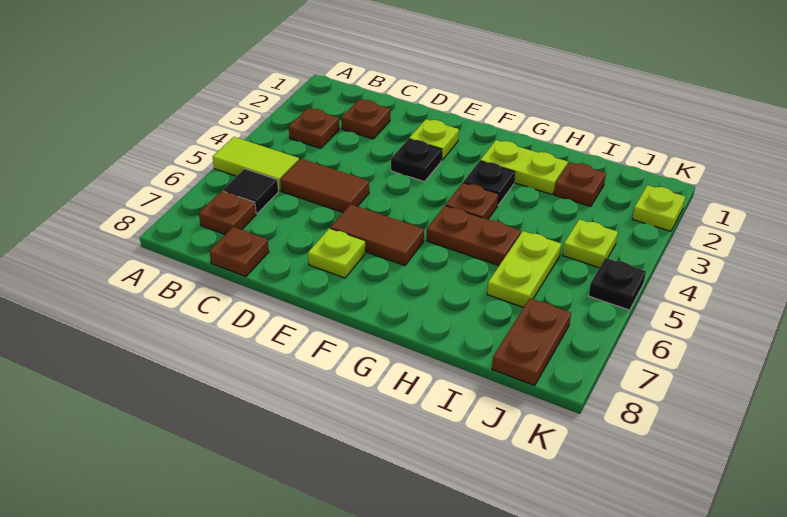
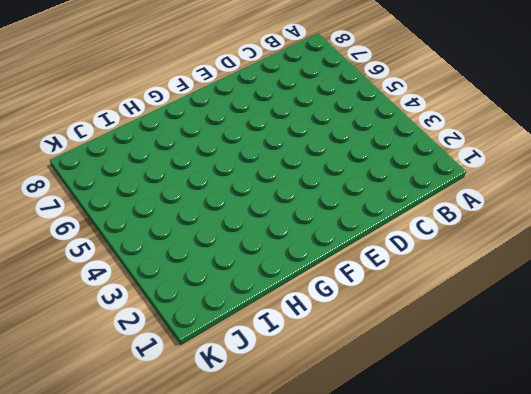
none -> lime tile A5:B5 level 1
none -> brown plate B3 level 1
none -> black tile B6 level 1

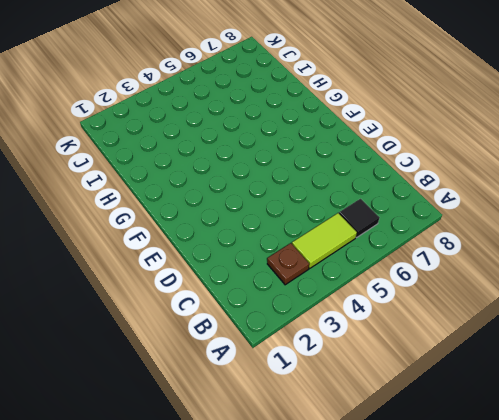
lime tile B4:B5 level 1 -> lime tile A5:B5 level 1
none -> brown plate B7 level 1
none -> brown plate C2 level 1
none -> brown tile C5:D5 level 1

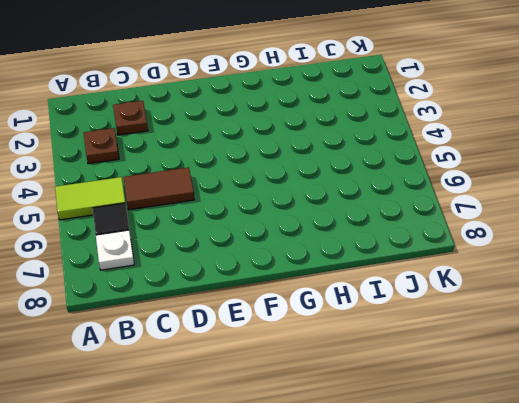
white plate B7 level 1 -> brown plate B7 level 1
none -> brown plate C8 level 1
none -> lime plate E2 level 1
none -> black plate E3 level 1

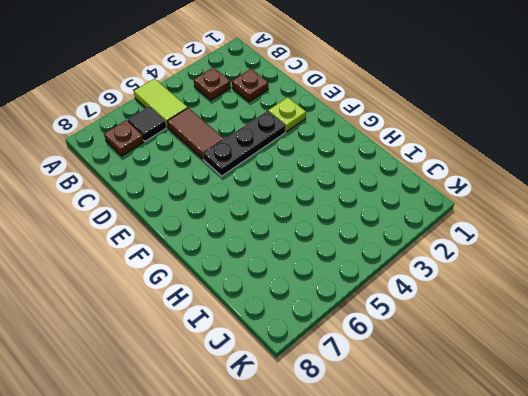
black plate E3:E5 level 1 -> black plate E3 level 1
none -> brown plate C8 level 1
none -> brown tile E6:F6 level 1
none -> lime plate E7 level 1

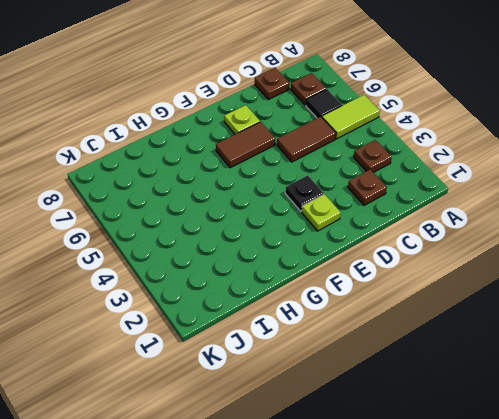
none -> lime plate G2:H2 level 1
none -> black plate G3 level 1
none -> brown plate G4 level 1

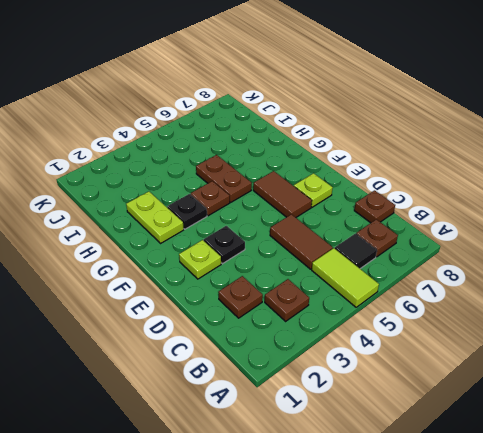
none -> brown plate I2 level 1
none -> lime plate I5:I6 level 1
none -> lime plate J4 level 1

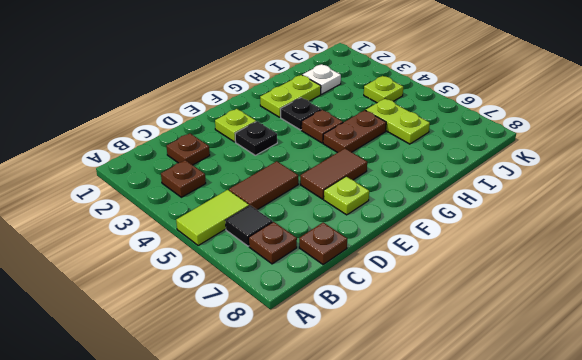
white plate I2 level 1 -> brown plate I2 level 1
none -> brown plate J7:J8 level 1
none -> lime plate K2 level 1
none -> black plate K5 level 1

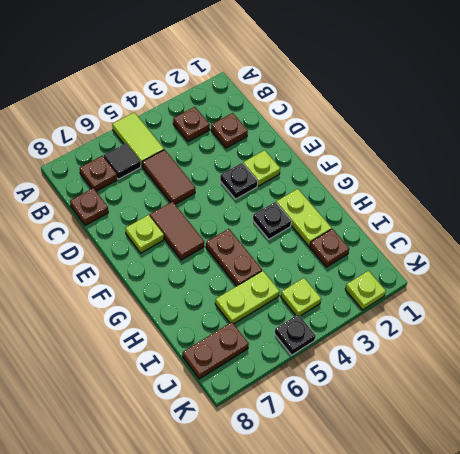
none -> brown plate G4 level 1

